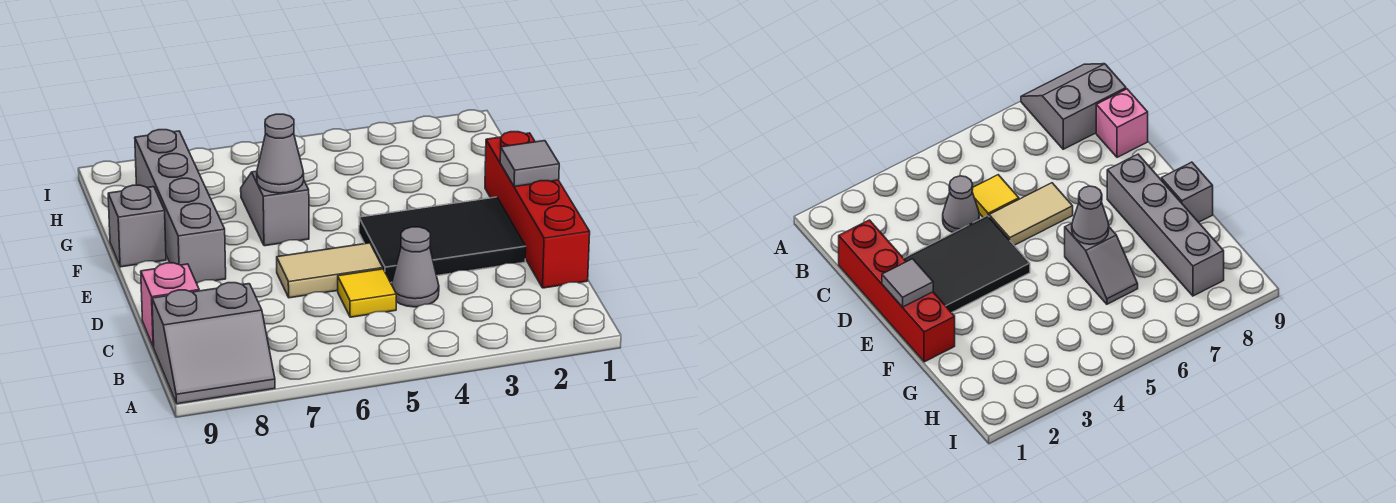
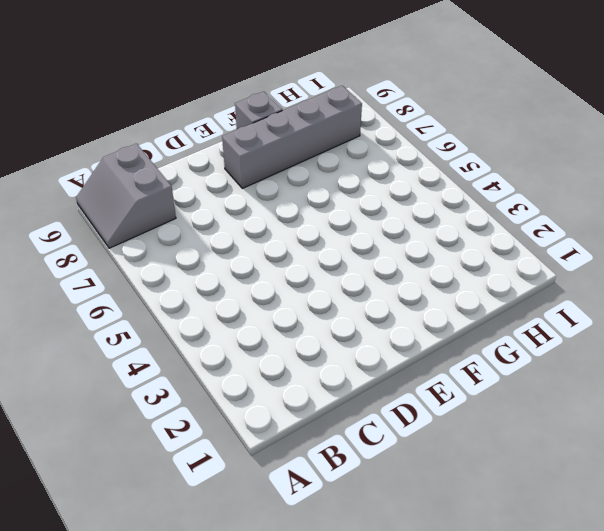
none -> red brick C1:F1 level 1
none -> grey cone C4 level 1
none -> yellow tile C5 level 1

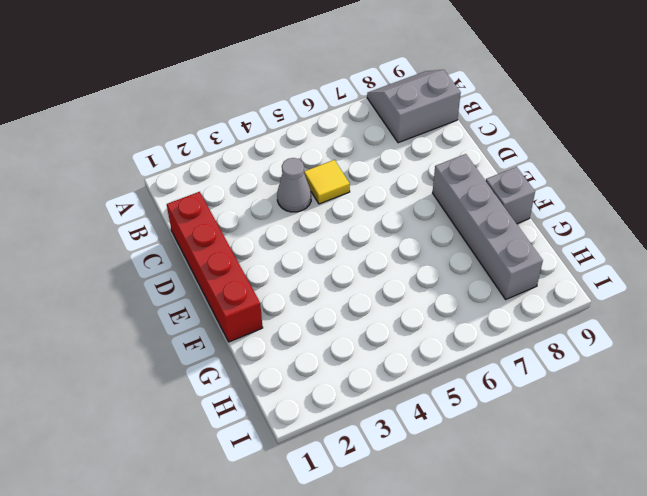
none -> pink brick C9 level 1
none -> black tile D2:E4 level 1
none -> tan tile D5:D6 level 1

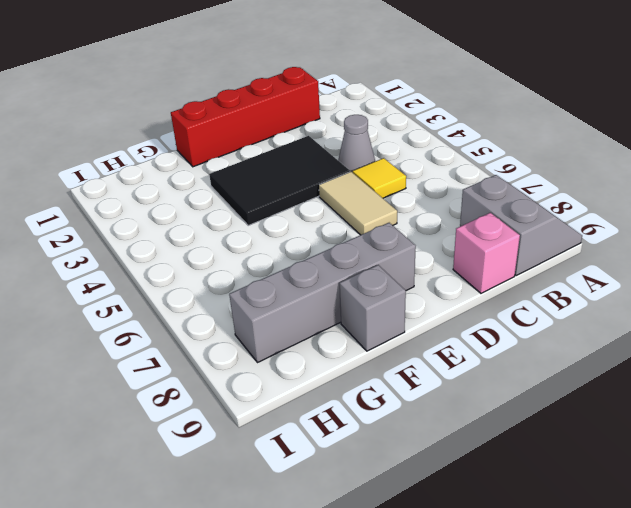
black tile D3:F4 level 1 -> black tile D2:E4 level 1
none -> grey slope F6:G6 level 1 top F
none -> grey tile E1 level 2
none -> grey cone F6 level 2

